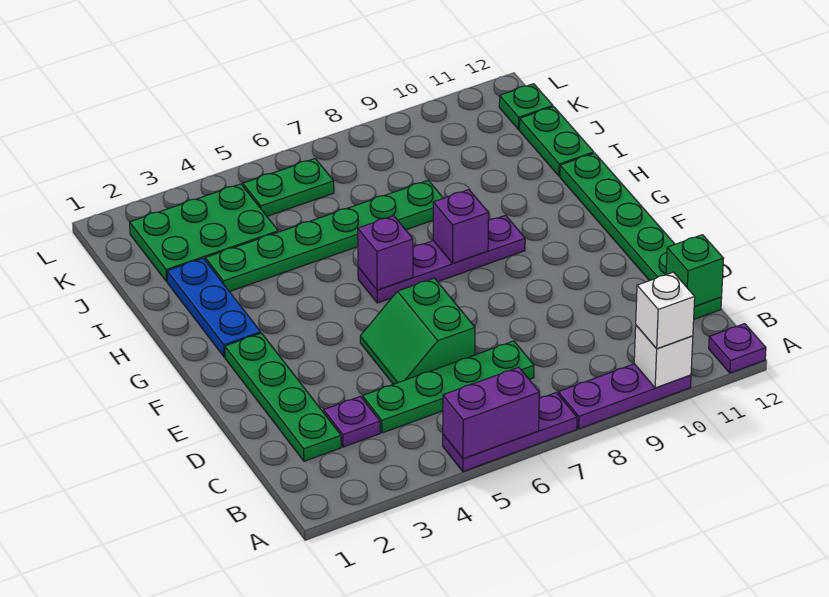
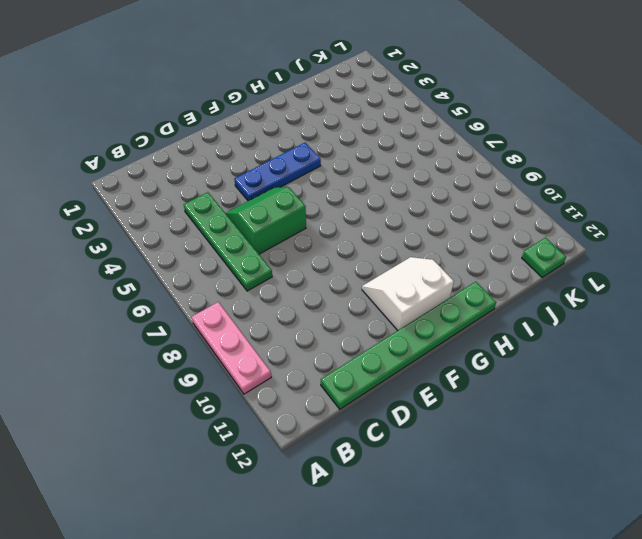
pink plate A8:A10 level 1 -> purple plate A8:A10 level 1
blue plate E4:G4 level 1 -> blue plate G2:I2 level 1
white slope F10:G11 level 1 top 11 -> none
none -> purple plate A5:A7 level 1
none -> purple plate A12 level 1
none -> green plate C2:F2 level 1

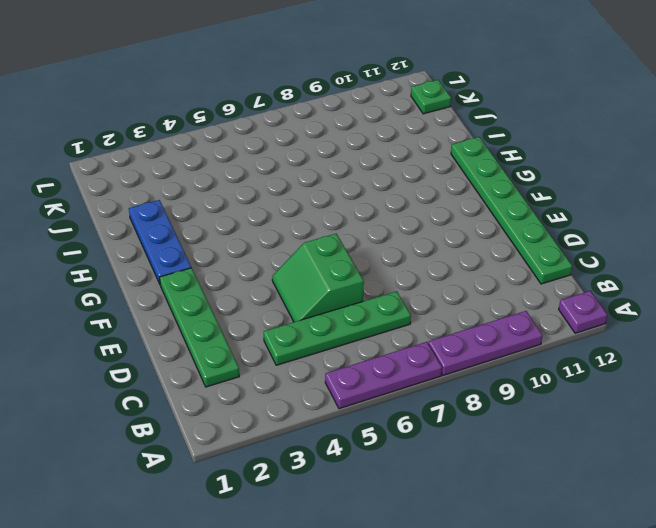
none -> purple plate C3 level 1
none -> purple plate G6:G9 level 1
none -> green plate I3:I8 level 1

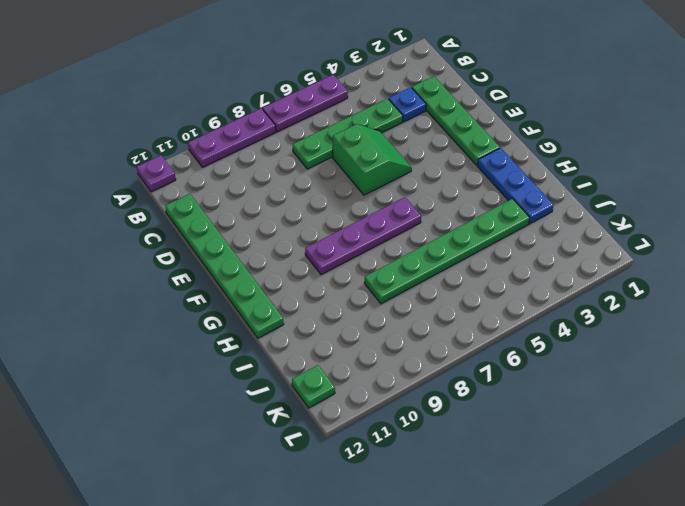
blue plate C3 level 1 -> purple plate C3 level 1
none -> green plate I12:J12 level 1
none -> green plate J2:K4 level 1
none -> green plate K5:K6 level 1

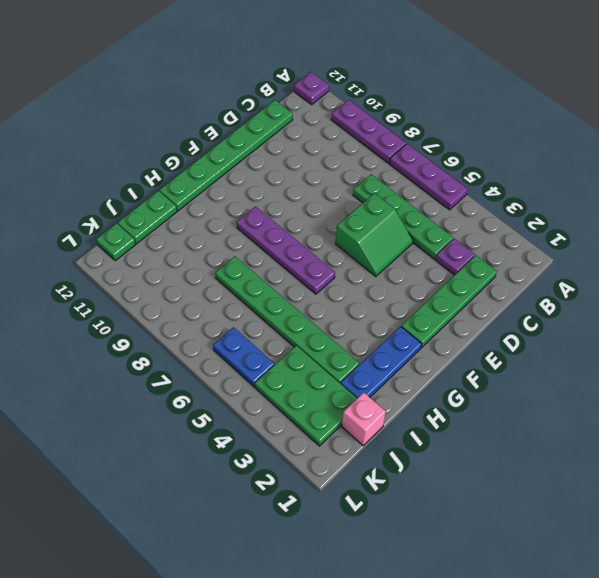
pink brick J1 level 1 -> none
blue plate K5:K6 level 1 -> green plate K5:K6 level 1
none -> purple brick A5:A6 level 2
none -> white brick A10 level 2
none -> green brick C12 level 2

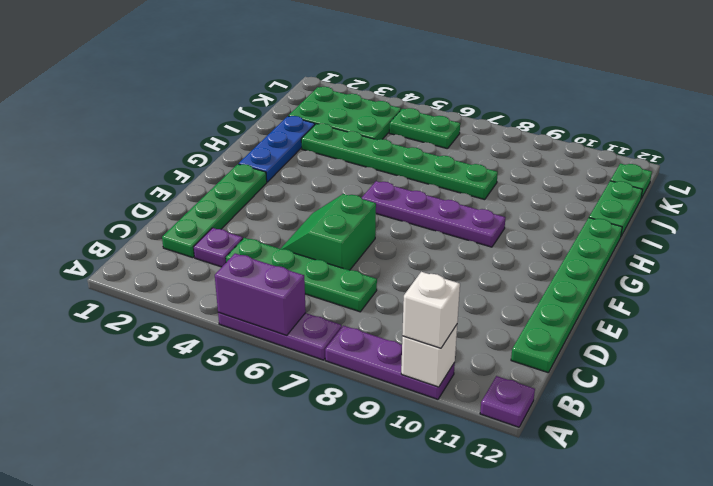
none -> green brick C12 level 2
none -> purple brick G6 level 2
none -> purple brick G8 level 2

